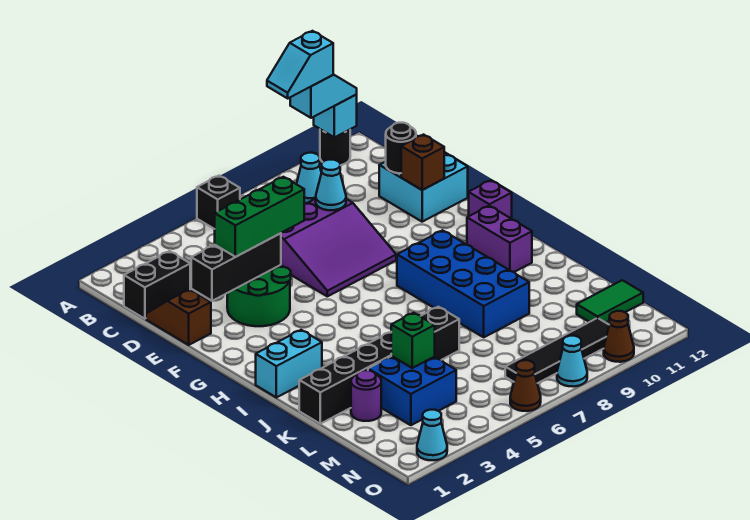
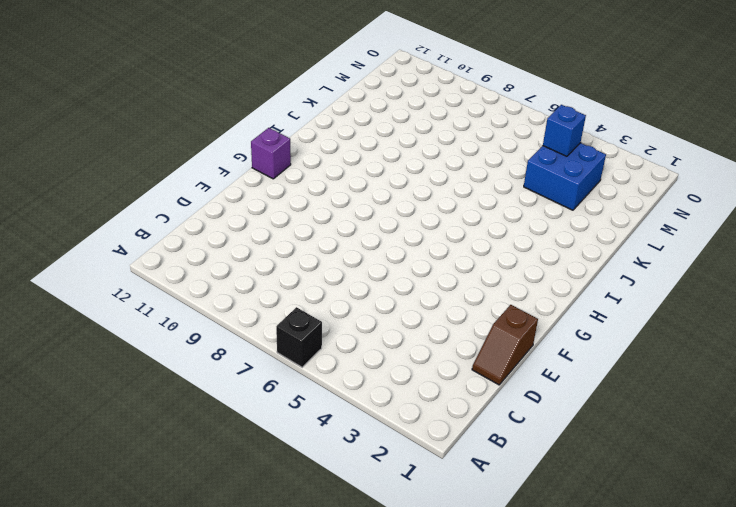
blue brick M4 level 2 -> none
none -> black round brick A11 level 1
none -> cyan cone B9 level 1
none -> black brick C1:C2 level 1
none -> purple slope D6:F8 level 1 top D

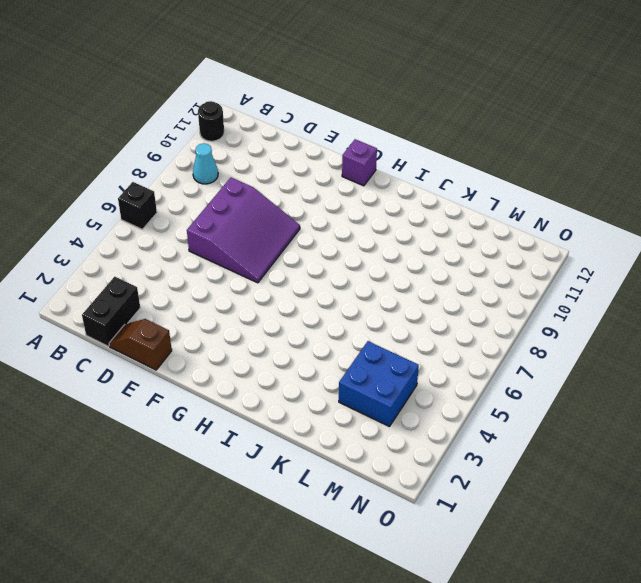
none -> cyan brick D11:E12 level 1
none -> green round brick E3:F4 level 1
none -> blue brick H8:K9 level 1
none -> purple brick H11:I11 level 1

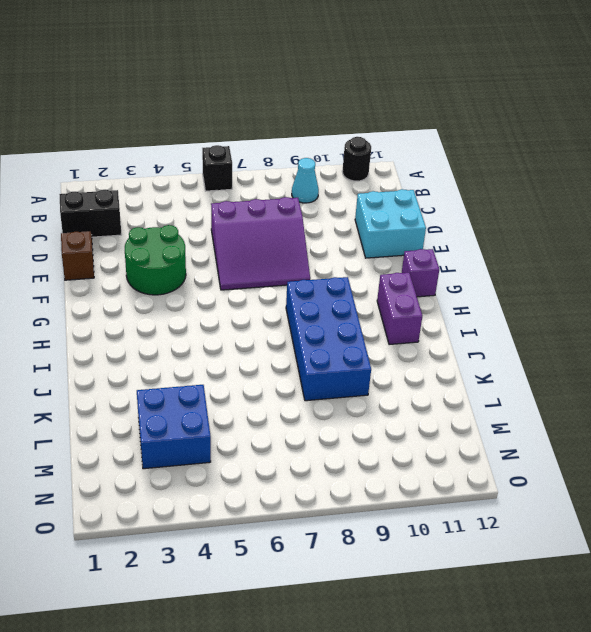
none -> cyan brick I1:I2 level 1
none -> black brick K1:K6 level 1
none -> purple round brick L2 level 1
none -> green tile M11:M12 level 1

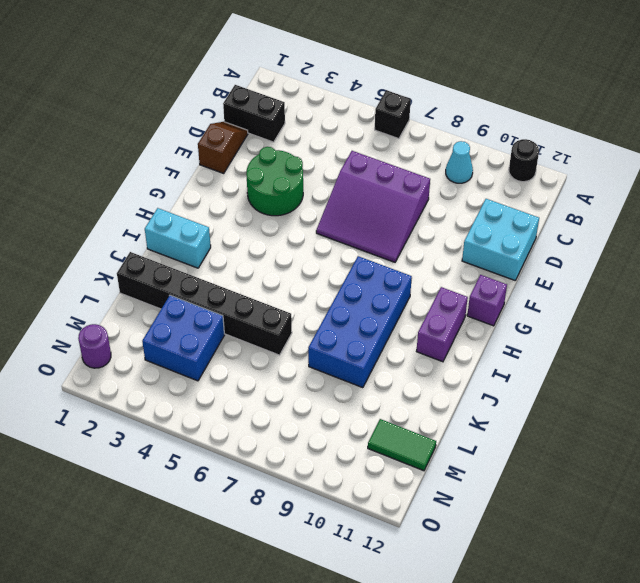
purple round brick N1 level 1 -> purple round brick L2 level 1
none -> black tile N7:N10 level 1
none -> cyan cone O2 level 1
none -> brown cone O6 level 1
none -> cyan cone O8 level 1

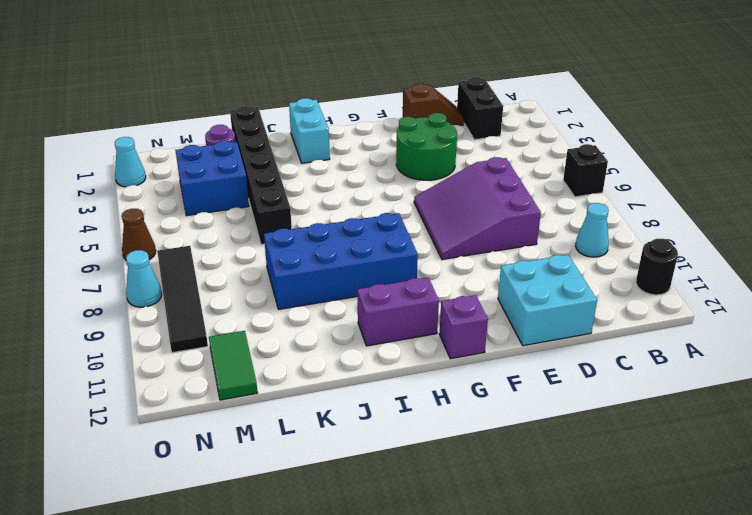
none -> brown cone O10 level 1
none -> cyan brick A11 level 2
none -> cyan cone D8 level 2
none -> black round brick D11 level 2

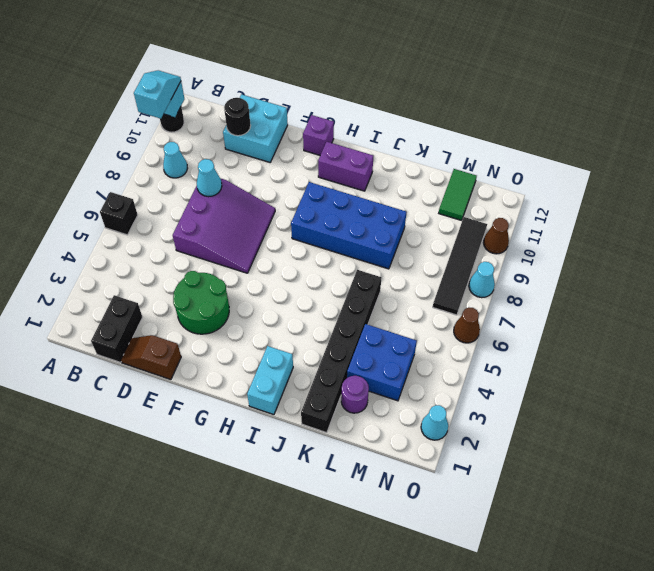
none -> black brick E2:E4 level 2
none -> brown brick E11 level 2
none -> green brick L4 level 2
none -> green brick E3:E5 level 3

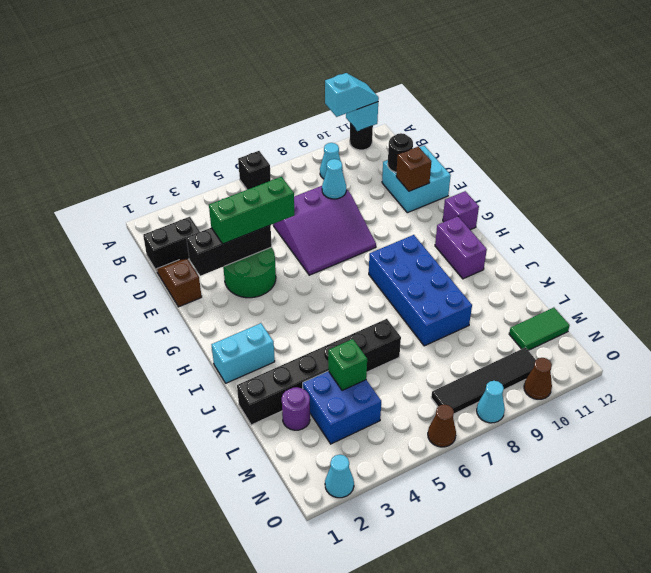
none -> cyan slope A9:A10 level 4 top 10

